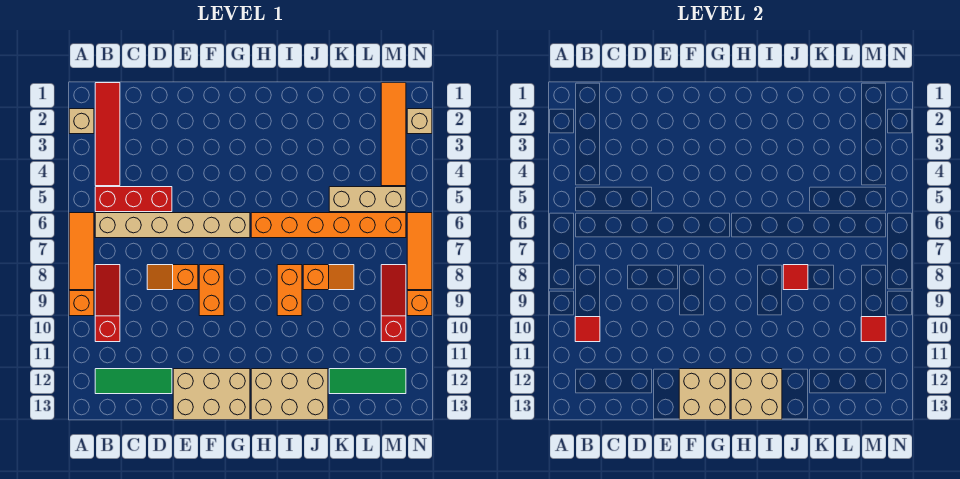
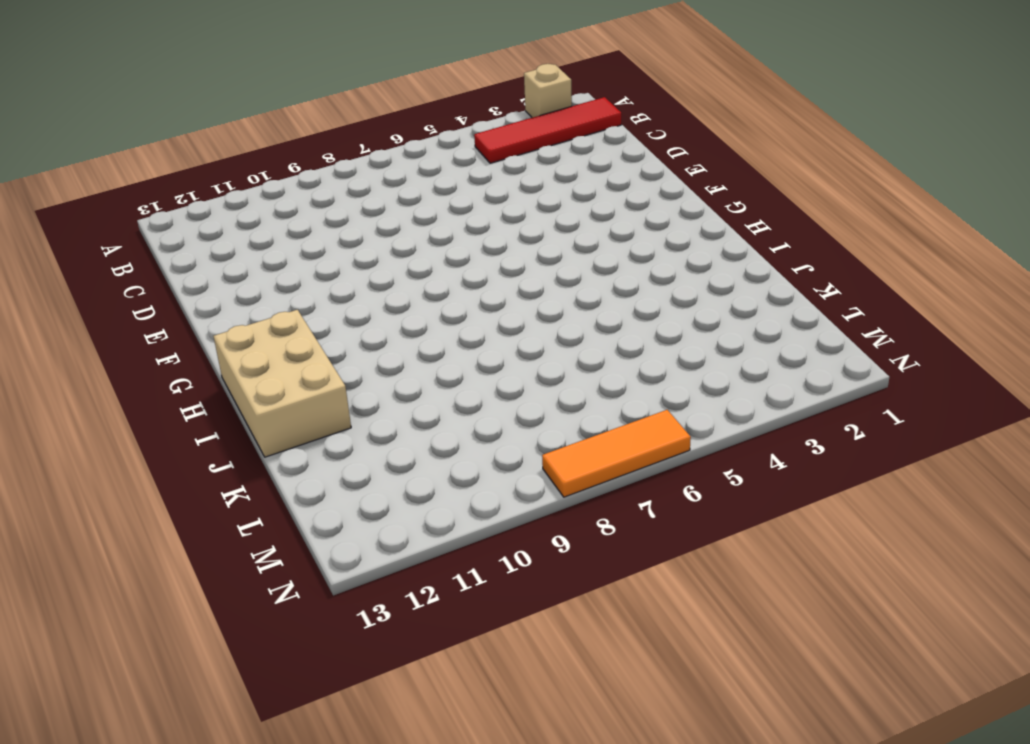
none -> orange tile A6:A8 level 1
none -> orange brick A9 level 1
none -> red brick B5:D5 level 1

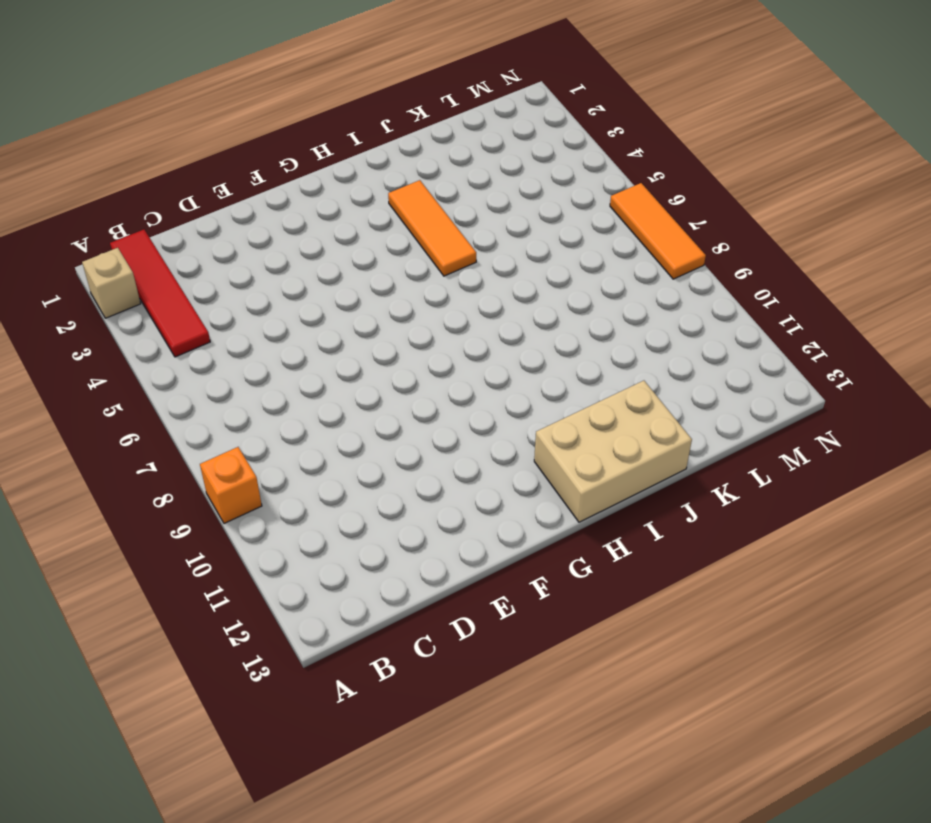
orange tile I3:I5 level 1 -> orange tile A6:A8 level 1
none -> red brick B5:D5 level 1
none -> tan brick B6:G6 level 1
none -> red slope B8:B10 level 1 top 10

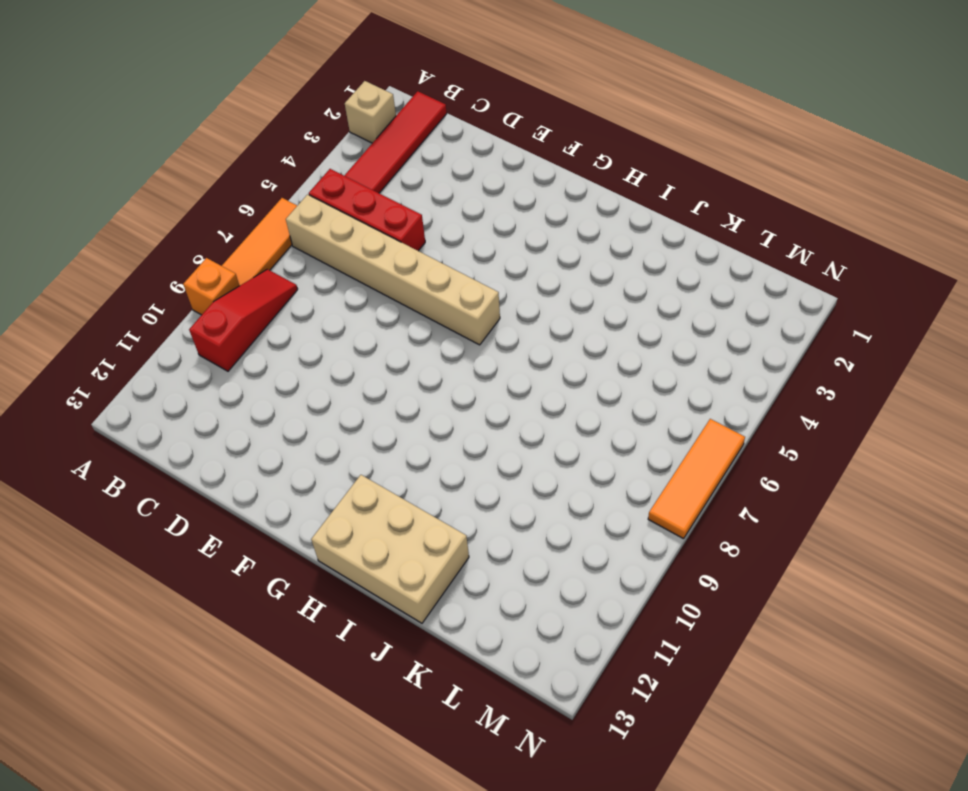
none -> green tile B12:D12 level 1
none -> orange slope D8:E8 level 1 top E
none -> tan brick E12:G13 level 1

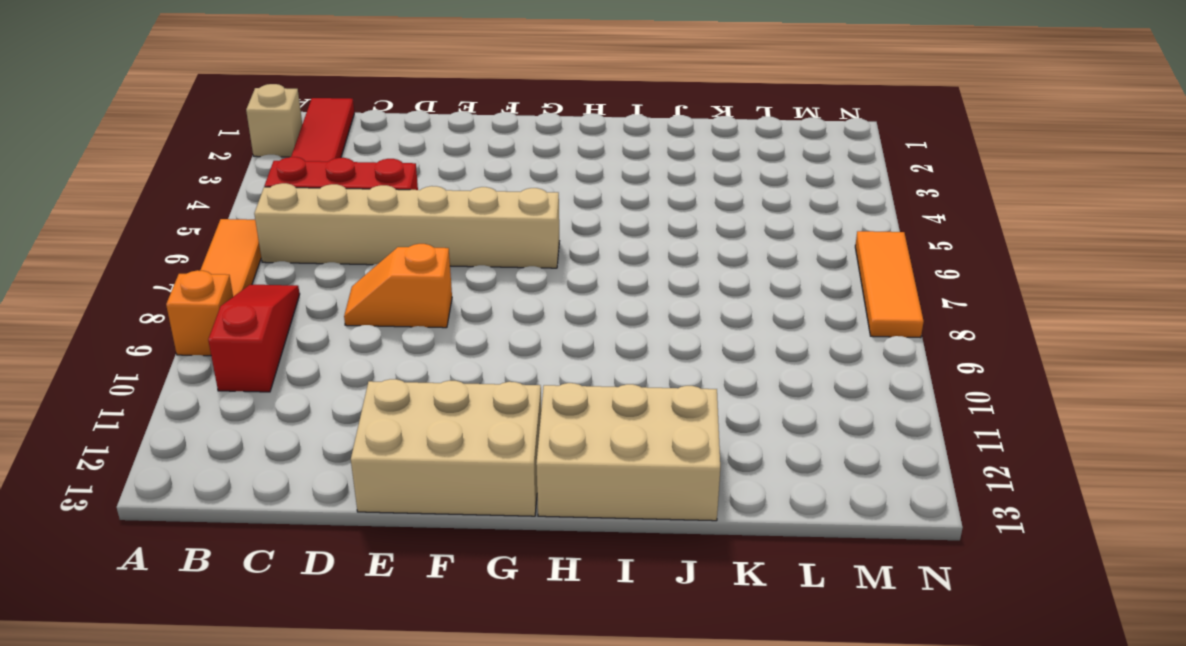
none -> green tile B12:D12 level 1
none -> orange brick F8:F9 level 1
none -> orange brick H6:M6 level 1

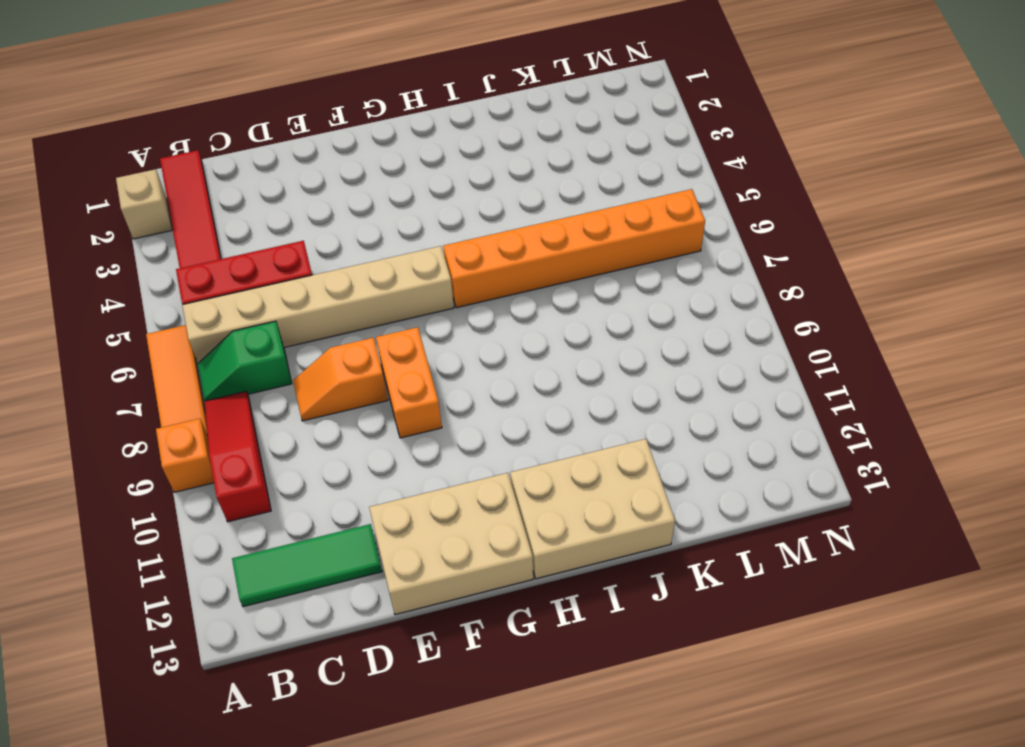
green slope B7:C7 level 1 top C -> none
none -> orange brick I8:I9 level 1
none -> orange slope J8:K8 level 1 top J
none -> tan brick K5:M5 level 1

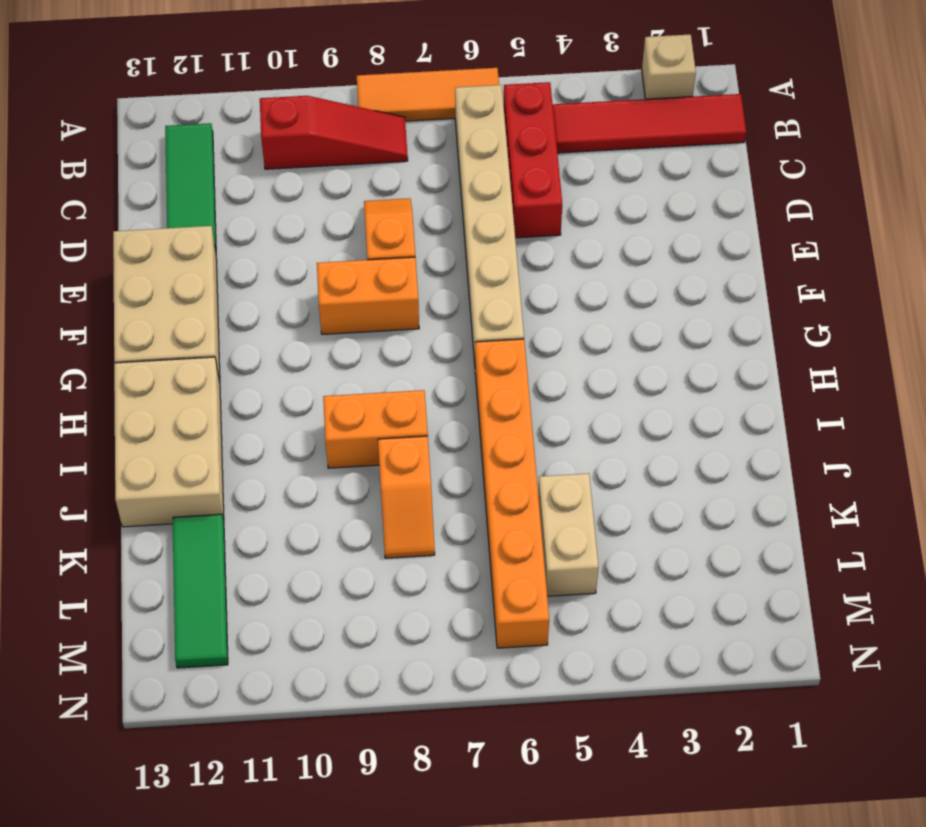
tan brick K5:L5 level 1 -> tan brick K5:M5 level 1
none -> orange brick A9 level 1
none -> orange tile M1:M4 level 1
none -> red slope M8:M10 level 1 top 10

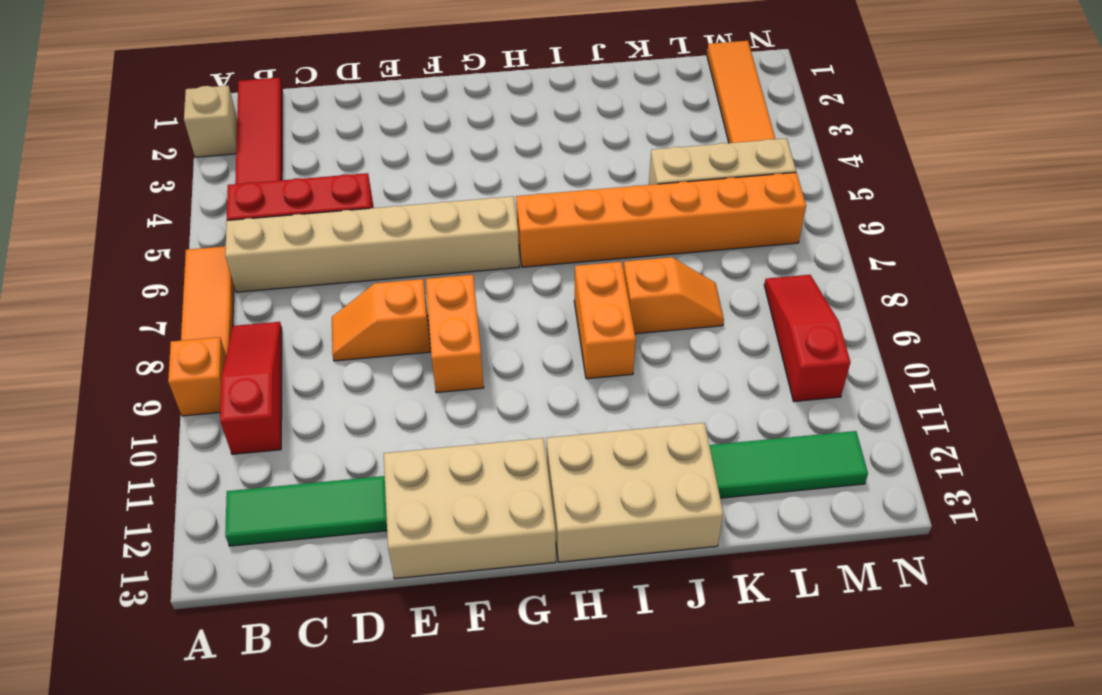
none -> tan brick N2 level 1
none -> orange tile N6:N8 level 1
none -> orange brick N9 level 1

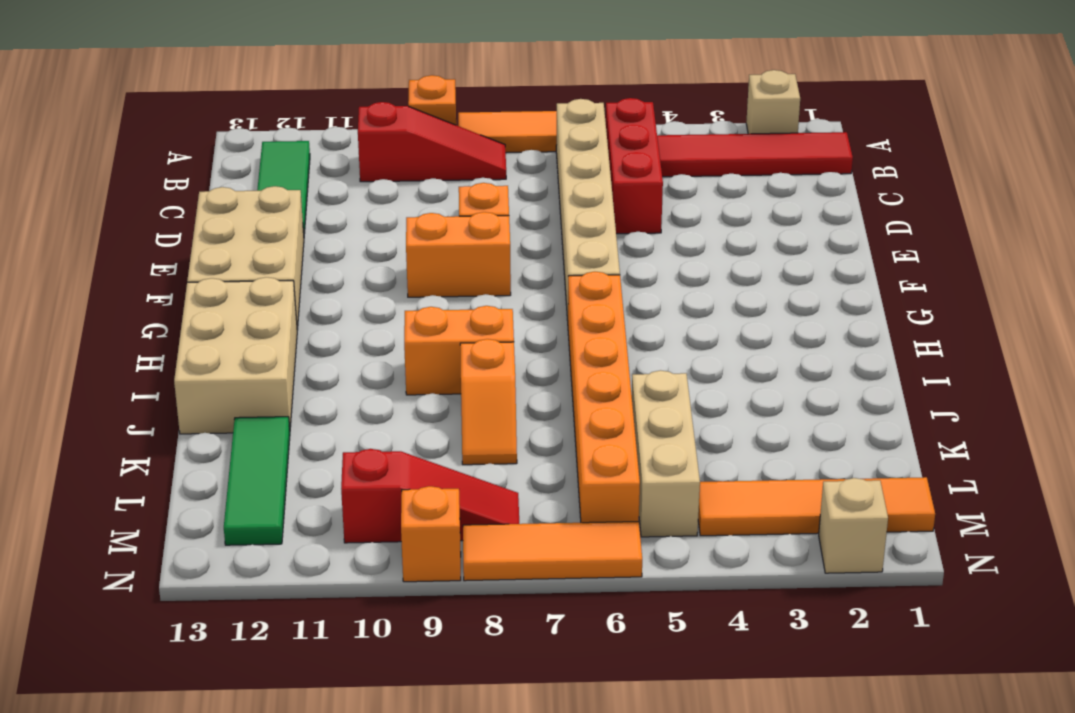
none -> red tile B10 level 2
none -> tan brick F12:G13 level 2
none -> tan brick H12:I13 level 2

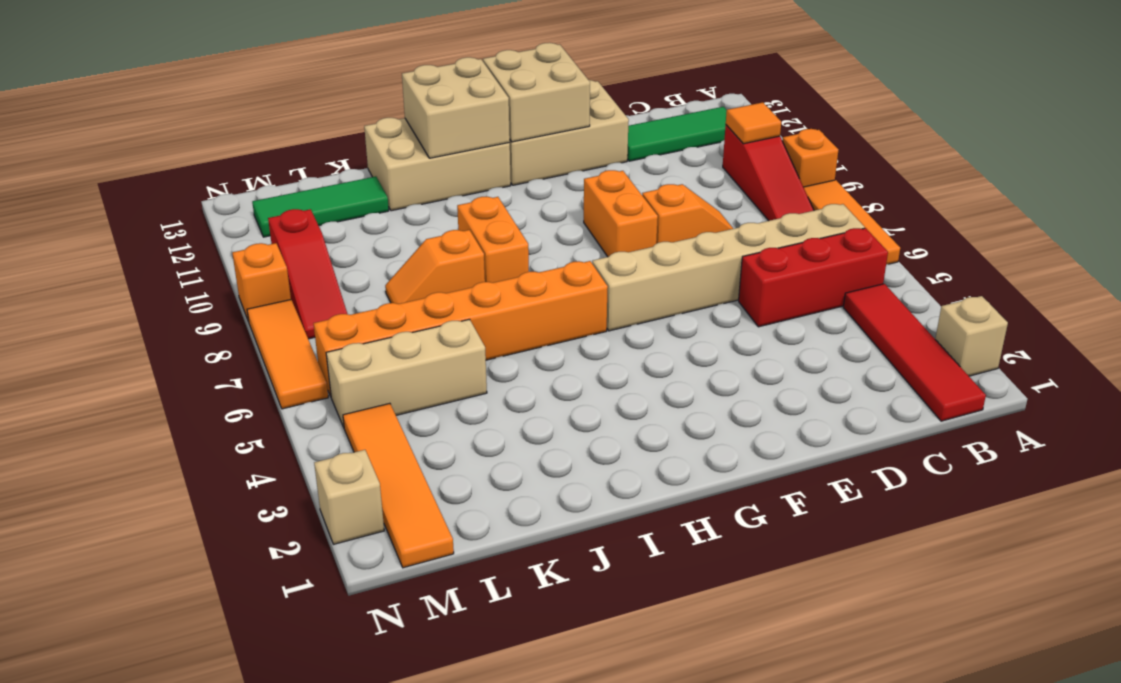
orange tile B10 level 2 -> red tile B10 level 2
none -> red tile J8 level 2
none -> red tile M10 level 2

